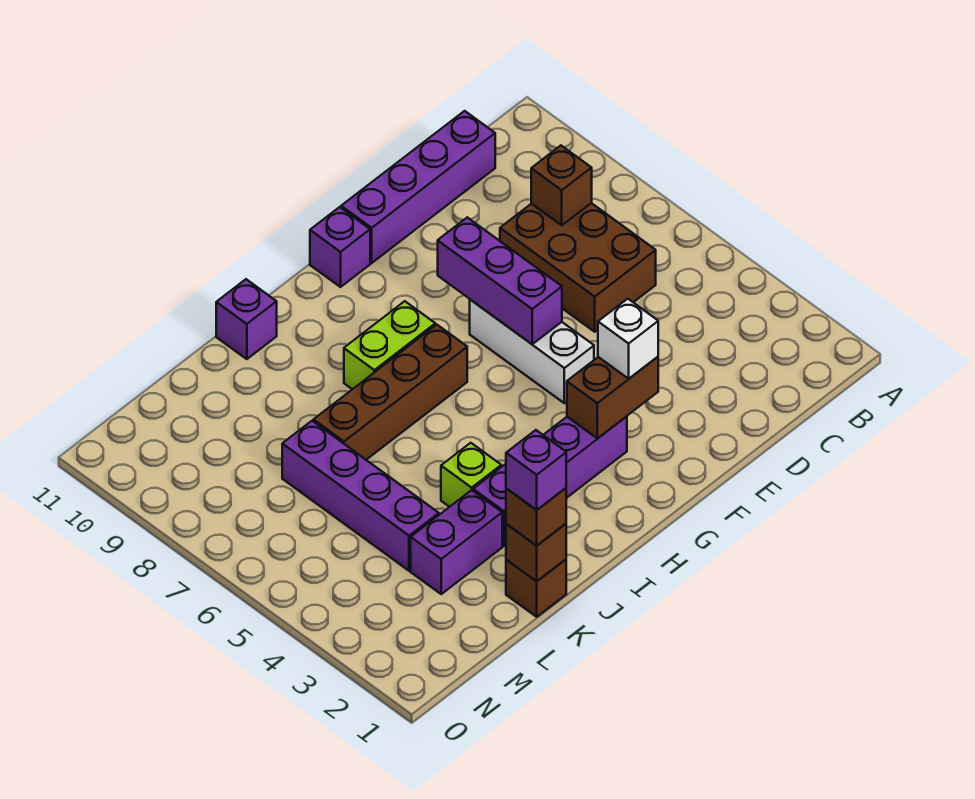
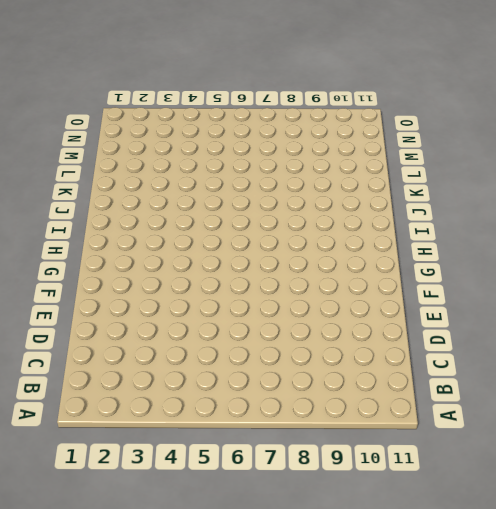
none -> brown brick C6:D8 level 1
none -> purple brick C11:F11 level 1
none -> white brick F5:F7 level 1

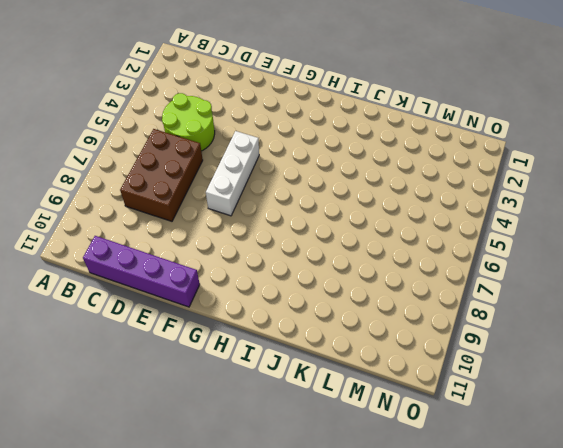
lime round brick C4:D5 level 1 -> none
none -> purple brick G3:J3 level 1
none -> purple brick G11 level 1
none -> brown brick H7:K7 level 1

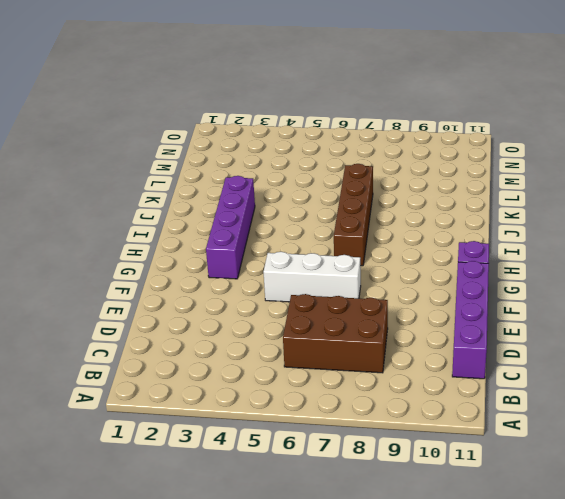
none -> lime brick H8:I8 level 1
none -> lime brick J4 level 1
none -> purple brick J11 level 1

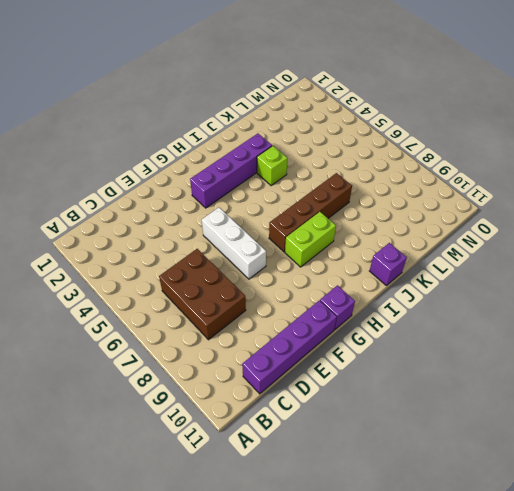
none -> brown brick K1 level 1
none -> purple brick K3:L3 level 1
none -> purple brick L4:L7 level 1

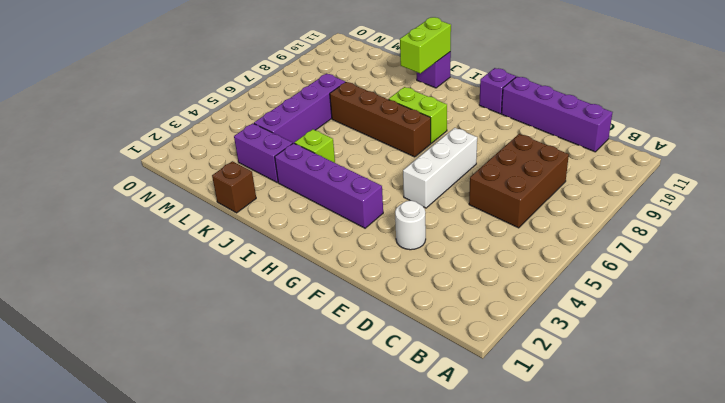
white round brick E3 level 1 -> none
lime brick J10:J11 level 2 -> none
none -> brown brick C8 level 2
none -> brown brick F3:G3 level 2
none -> purple brick F6:F8 level 2

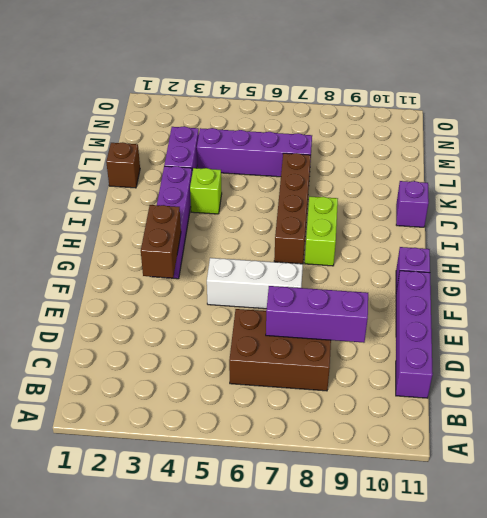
purple brick D7:D9 level 2 -> purple brick F6:F8 level 2
none -> brown brick C8 level 2
none -> brown brick K1 level 2
none -> white brick F3 level 3

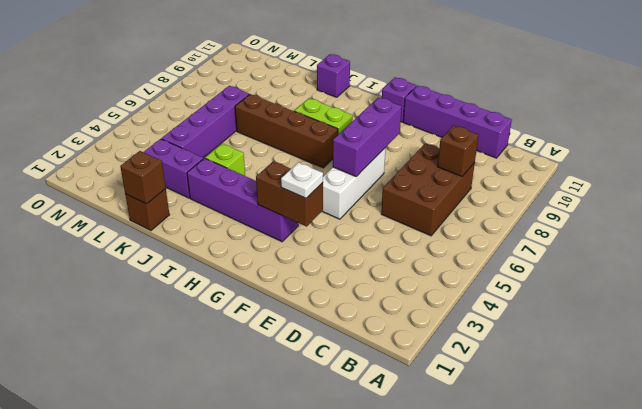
white plate F3 level 3 -> white brick F3 level 3
none -> brown brick K1 level 3
none -> purple brick K1 level 4

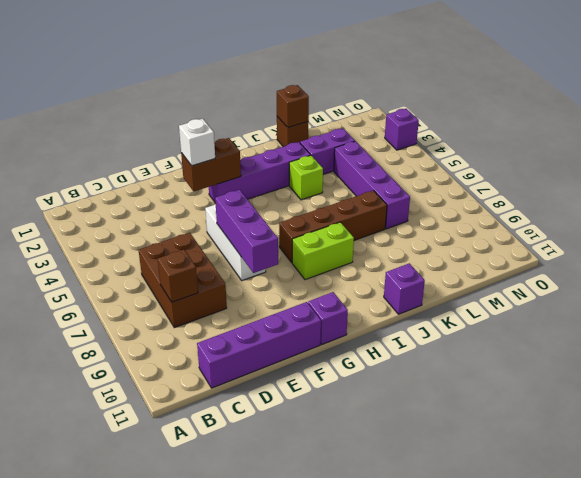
purple brick O3 level 1 -> purple brick K1 level 4
none -> brown brick K1 level 3

